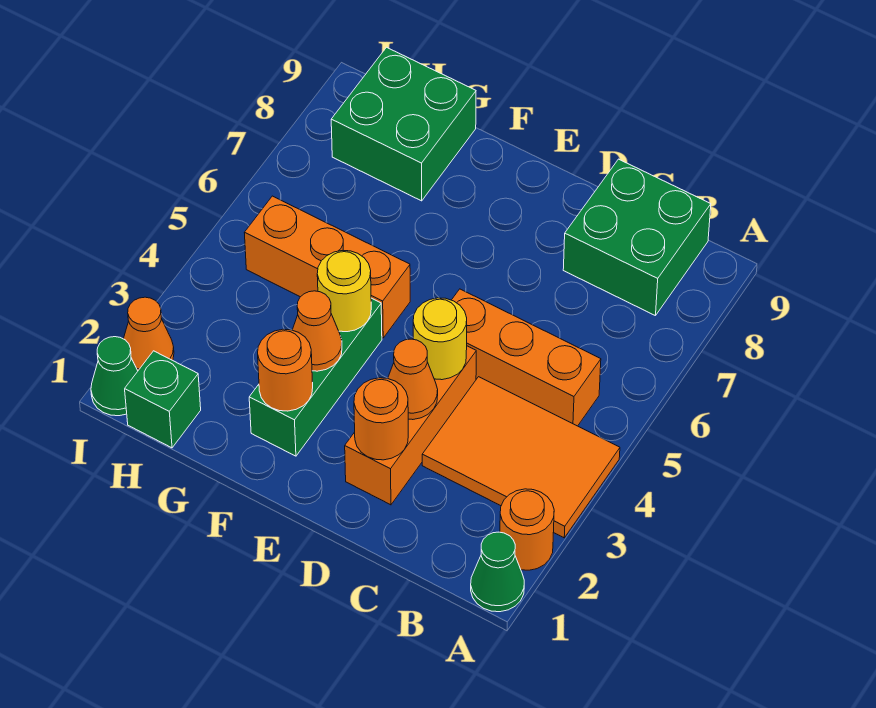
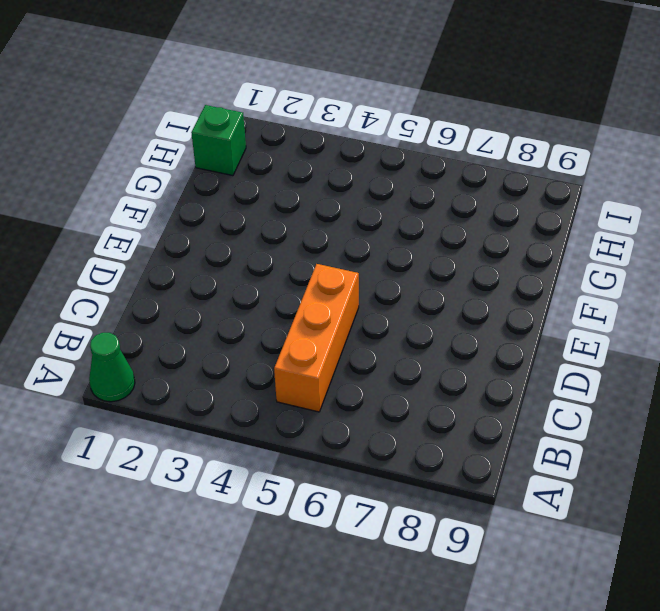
none -> orange round brick A2 level 1
none -> orange tile A3:C4 level 1
none -> green brick B8:C9 level 1

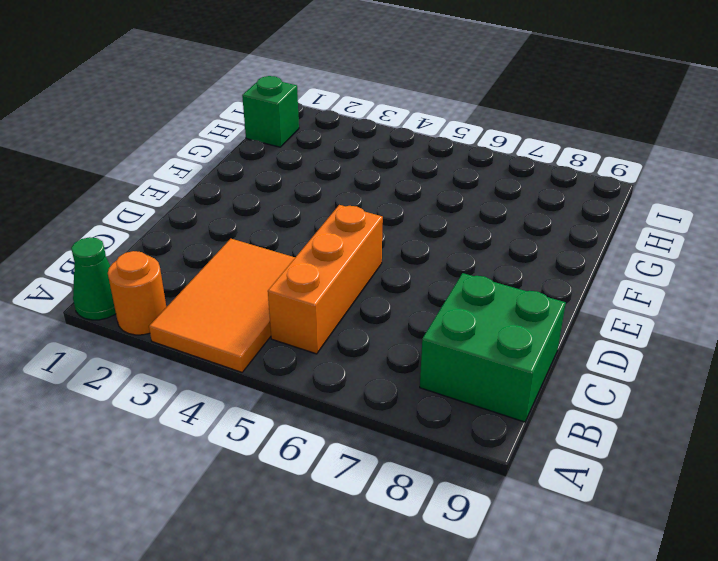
none -> orange brick D2:D4 level 1
none -> green brick F2:F4 level 1
none -> orange brick F5:H5 level 1

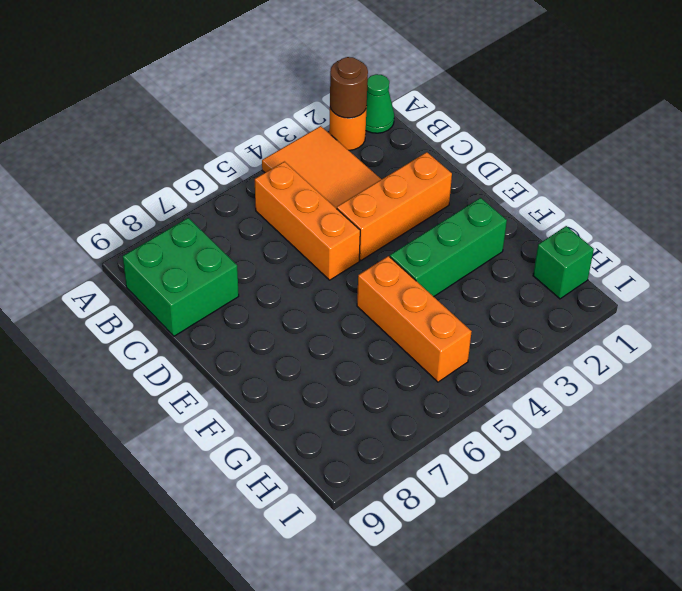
brown round brick A2 level 2 -> none
none -> green brick G8:H9 level 1
none -> green cone I1 level 1
none -> orange cone I2 level 1

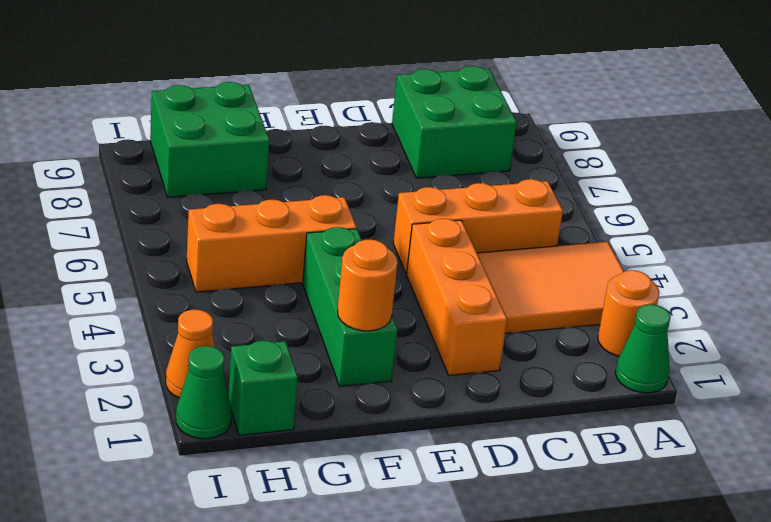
none -> orange round brick D2 level 2
none -> orange cone D3 level 2
none -> yellow round brick D4 level 2

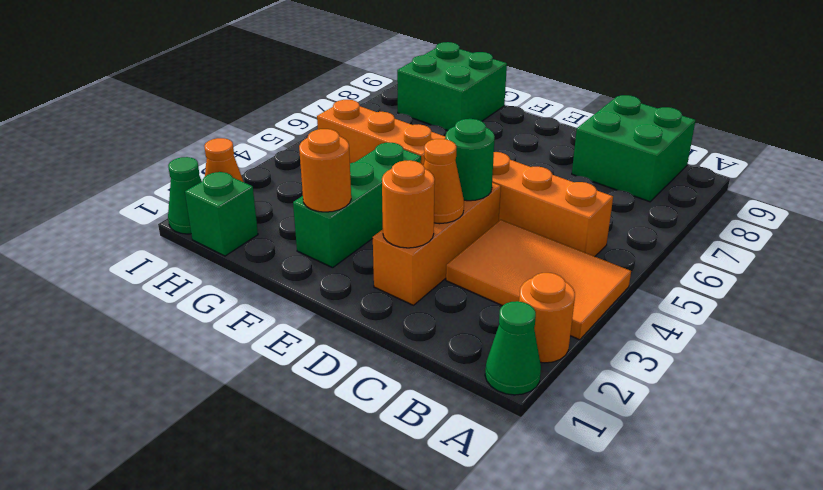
green round brick D4 level 2 -> yellow round brick D4 level 2
none -> orange cone F3 level 2
none -> yellow round brick F4 level 2

